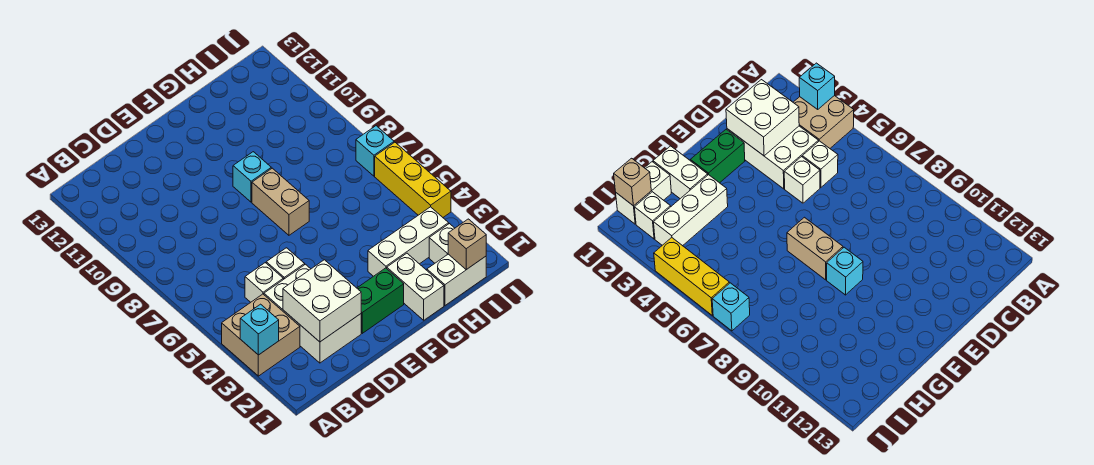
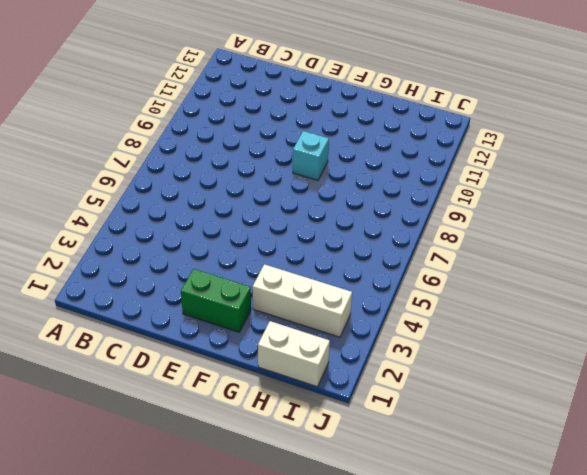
none -> tan brick A3:B4 level 1
none -> white brick C2:D4 level 1
none -> white brick C5 level 1

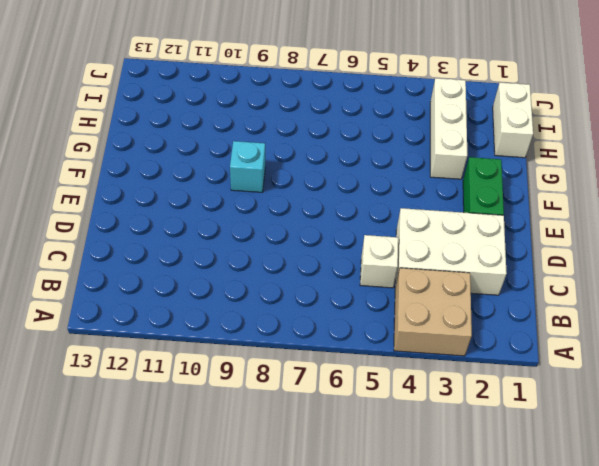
none -> white brick D5 level 1
none -> tan brick F7:F8 level 1
none -> white brick G1:G2 level 1

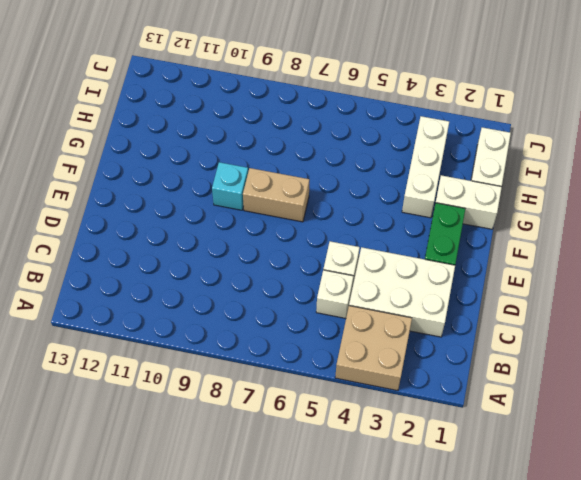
none -> white brick I2 level 1
none -> yellow brick J4:J6 level 1
none -> cyan brick J7 level 1

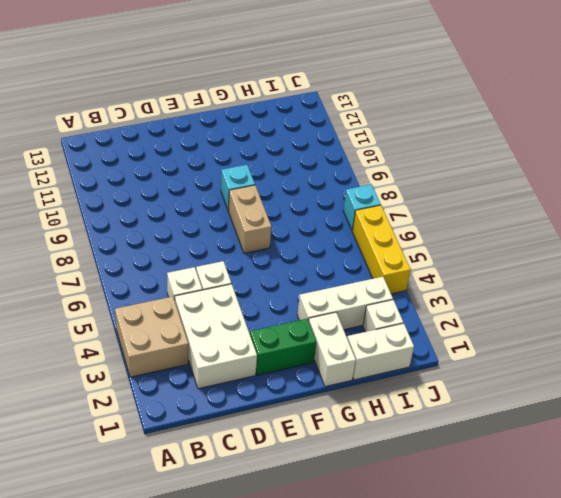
none -> cyan brick A3 level 2
none -> white brick C2:D3 level 2
none -> tan brick I1 level 2

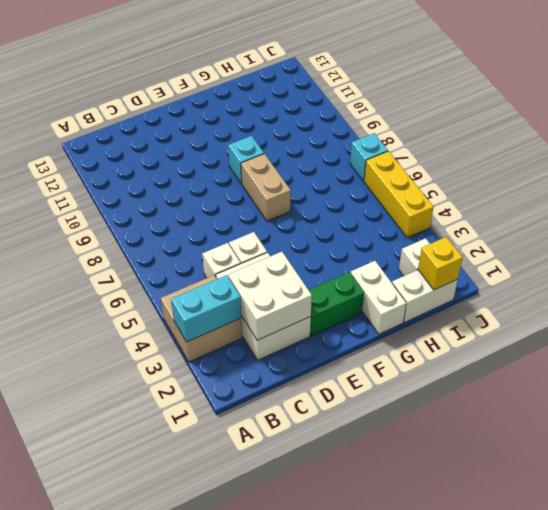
cyan brick A3:B3 level 2 -> cyan brick A3 level 2
yellow brick I1 level 2 -> tan brick I1 level 2
none -> white brick G3:I3 level 1

